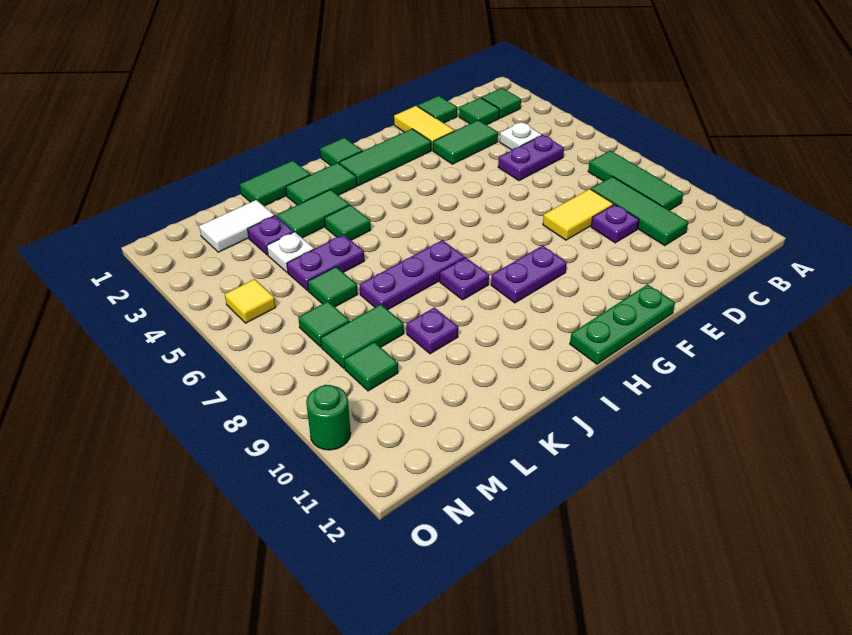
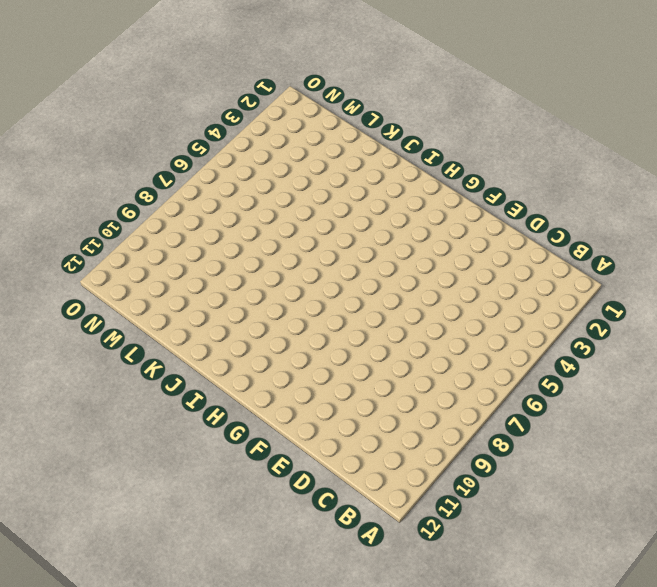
none -> green tile B2 level 1
none -> green tile B7:B9 level 1
none -> green tile C2 level 1
none -> white plate C4 level 1

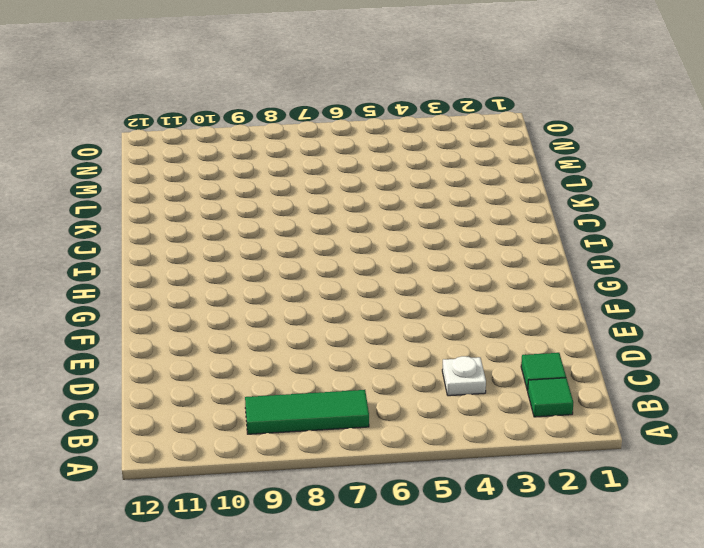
none -> purple plate C5:D5 level 1
none -> green tile C8:C10 level 1
none -> green tile D1 level 1
none -> green tile D3:E3 level 1

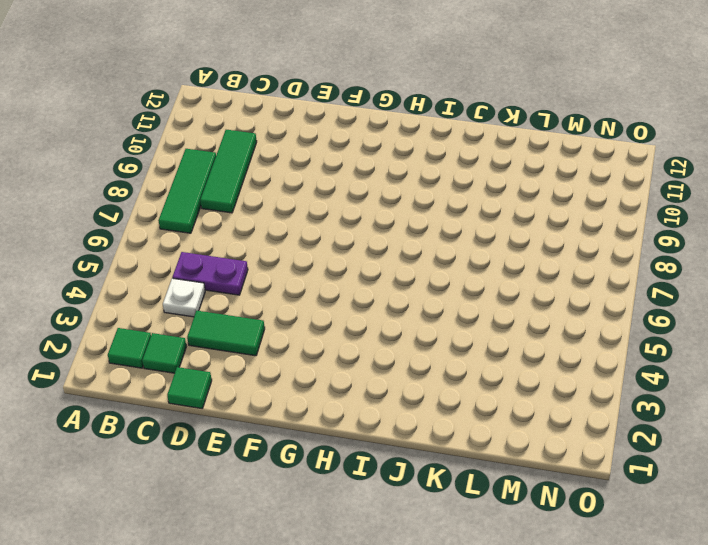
none -> yellow tile D8:E8 level 1
none -> purple plate D9 level 1
none -> yellow tile E1:E2 level 1
none -> green tile F2:H2 level 1

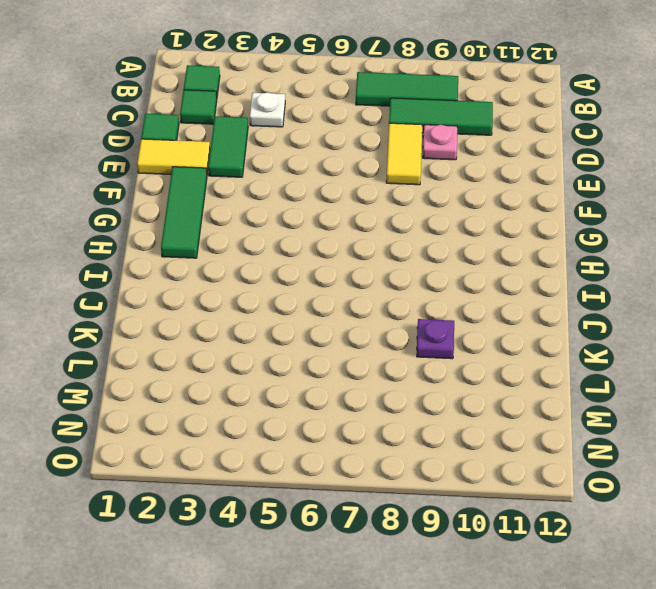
pink plate D9 level 1 -> purple plate D9 level 1
none -> purple plate C5:D5 level 1
none -> green plate F12:H12 level 1
none -> purple plate G9:H9 level 1
none -> green tile H1 level 1

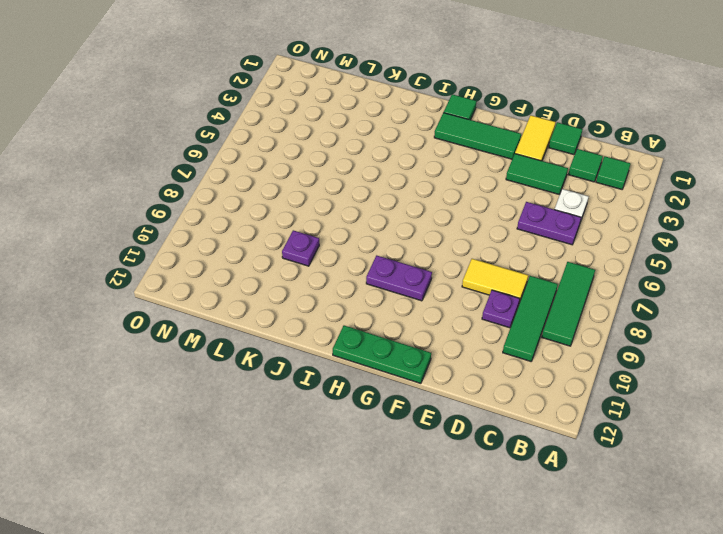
none -> green tile I2:J2 level 1
none -> purple plate I7:K7 level 1
none -> purple plate I8 level 1
none -> green tile J1:K1 level 1

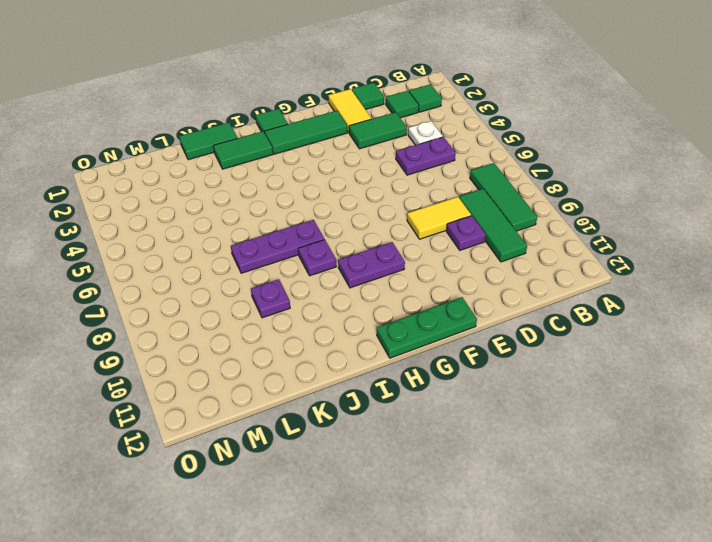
none -> green tile J3:K3 level 1
none -> green tile J4 level 1
none -> purple plate K5:L5 level 1
none -> white tile L2:M2 level 1

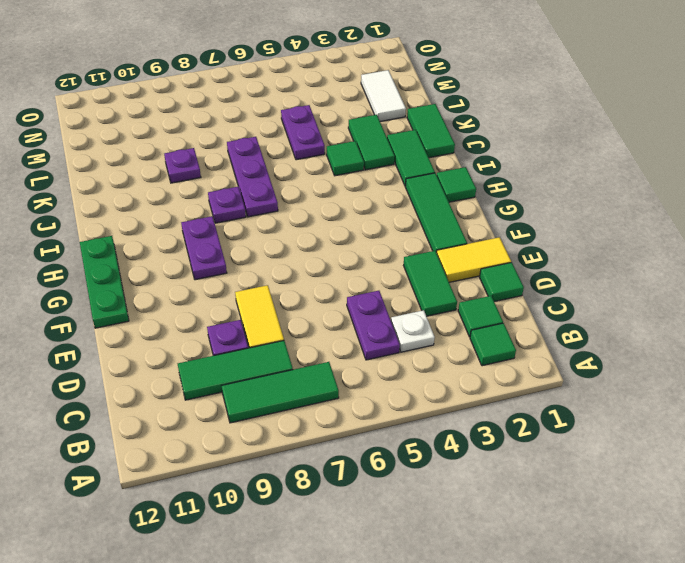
none -> purple plate L3 level 1
none -> white plate L4 level 1
none -> green tile L6 level 1
none -> green tile L8:M8 level 1

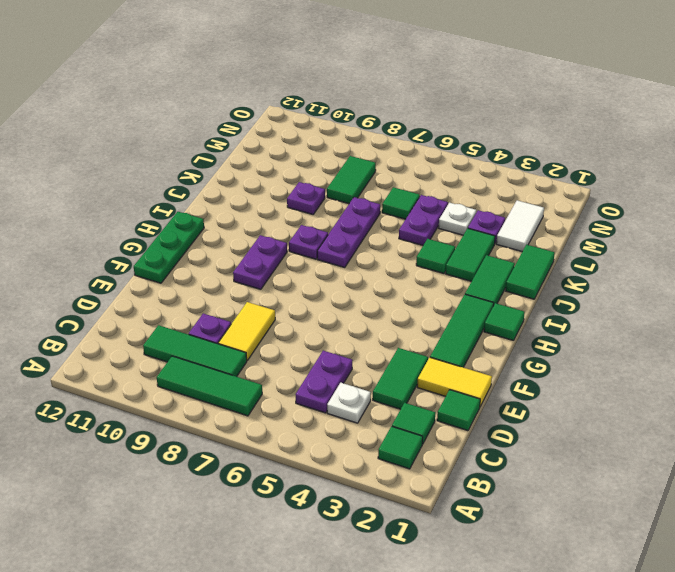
none -> green tile M7 level 1
none -> green tile M9 level 1
none -> yellow tile N5 level 1
none -> green round brick O10 level 1

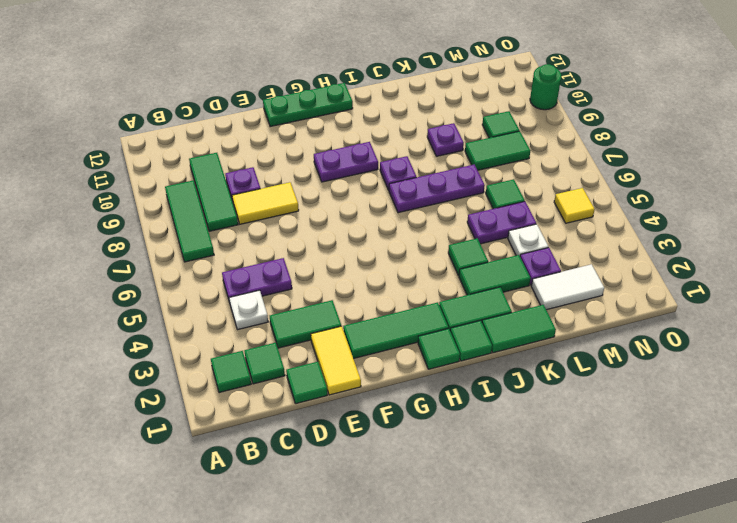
green tile I1 level 1 -> green tile M7 level 1

